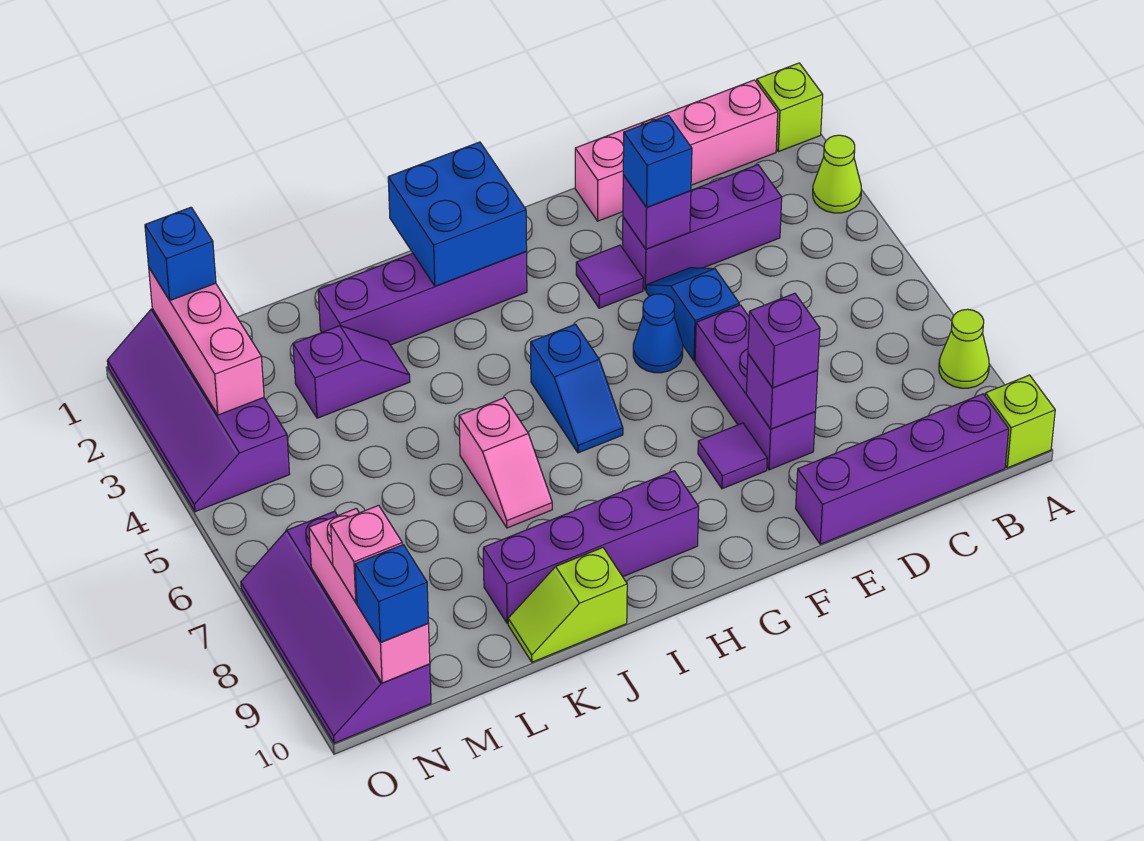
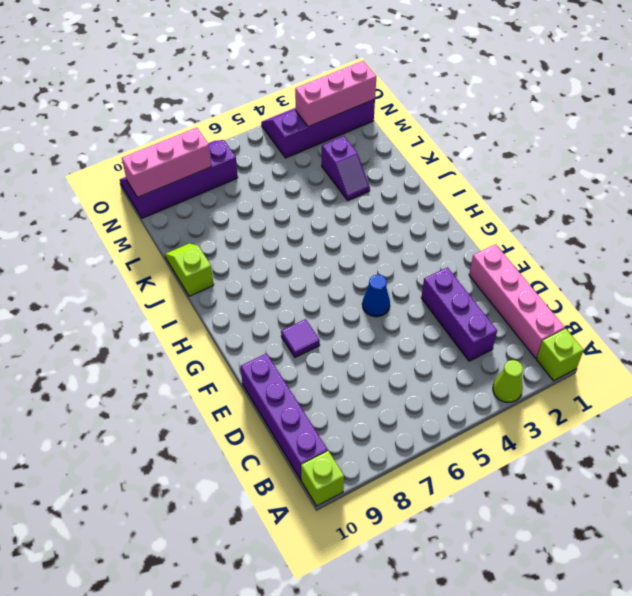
none -> lime cone A8 level 1
none -> blue slope E4:E5 level 1 top 5
none -> purple brick E6:E8 level 1
none -> purple tile F3 level 1

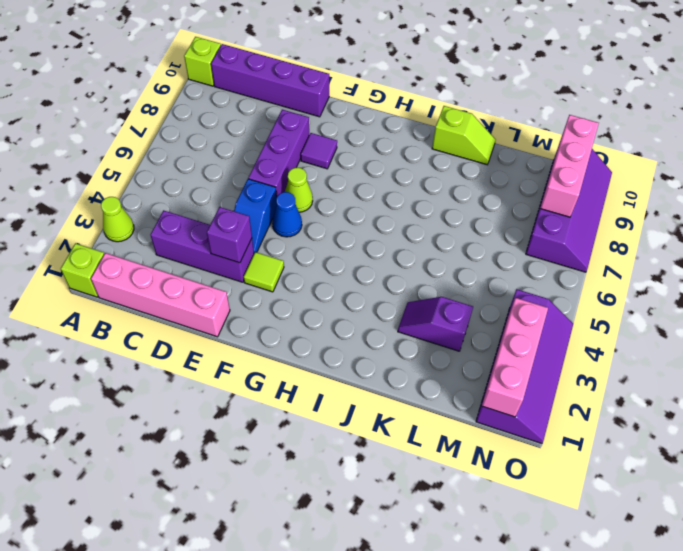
lime tile F3 level 1 -> purple tile F3 level 1
lime cone F6 level 1 -> lime cone A8 level 1
none -> purple brick H2:K2 level 1
none -> blue slope H5:H6 level 1 top 5
none -> purple brick H9:K9 level 1
none -> pink slope J6:J7 level 1 top 6

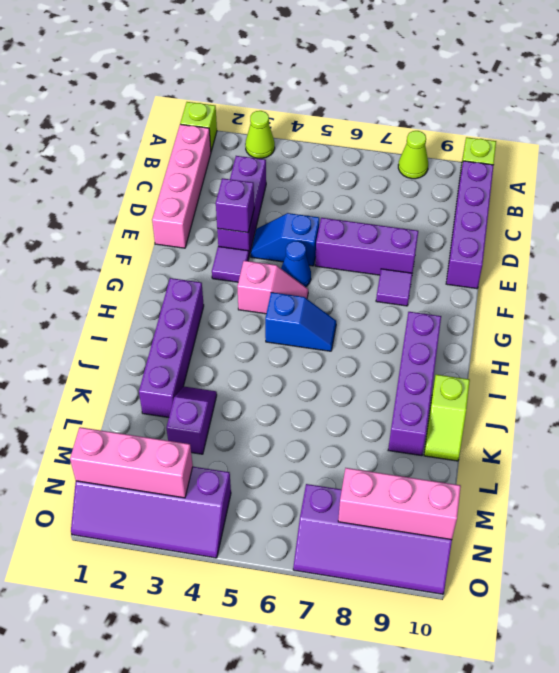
pink slope G4:G5 level 1 top 4 -> pink slope J6:J7 level 1 top 6
none -> purple brick E8 level 2
none -> blue brick H1:I2 level 2
none -> blue brick E3 level 3
none -> purple brick E8 level 3

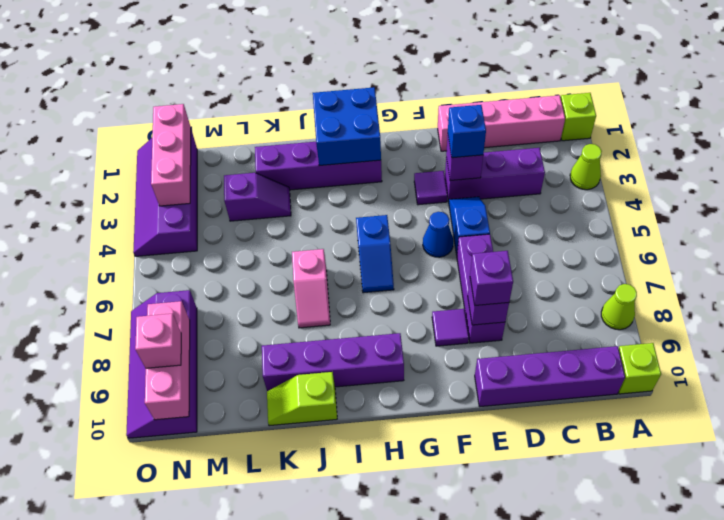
none -> blue brick N1 level 3
none -> blue brick N10 level 3

